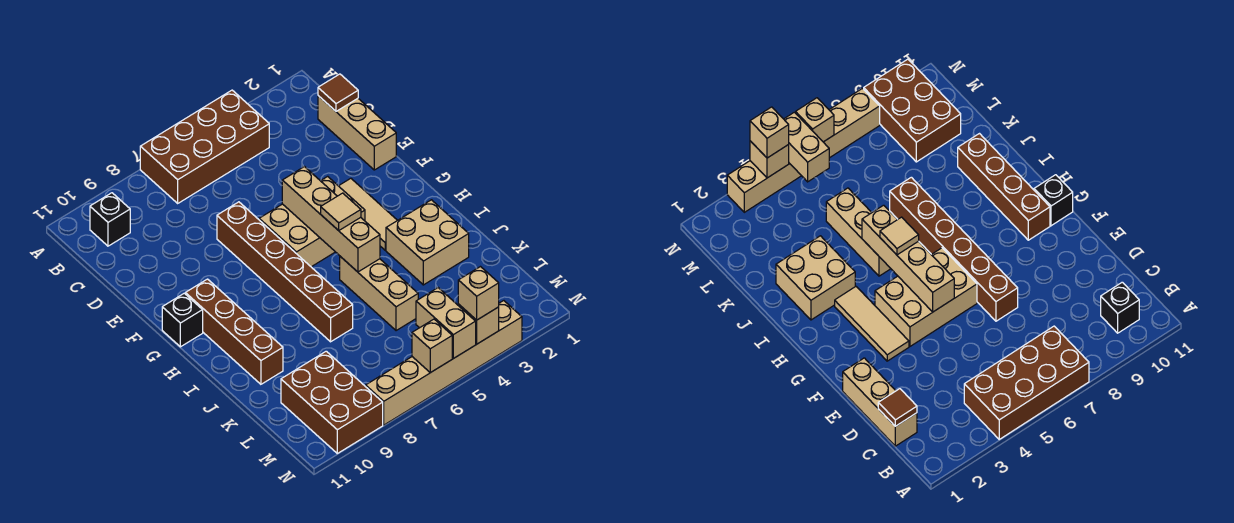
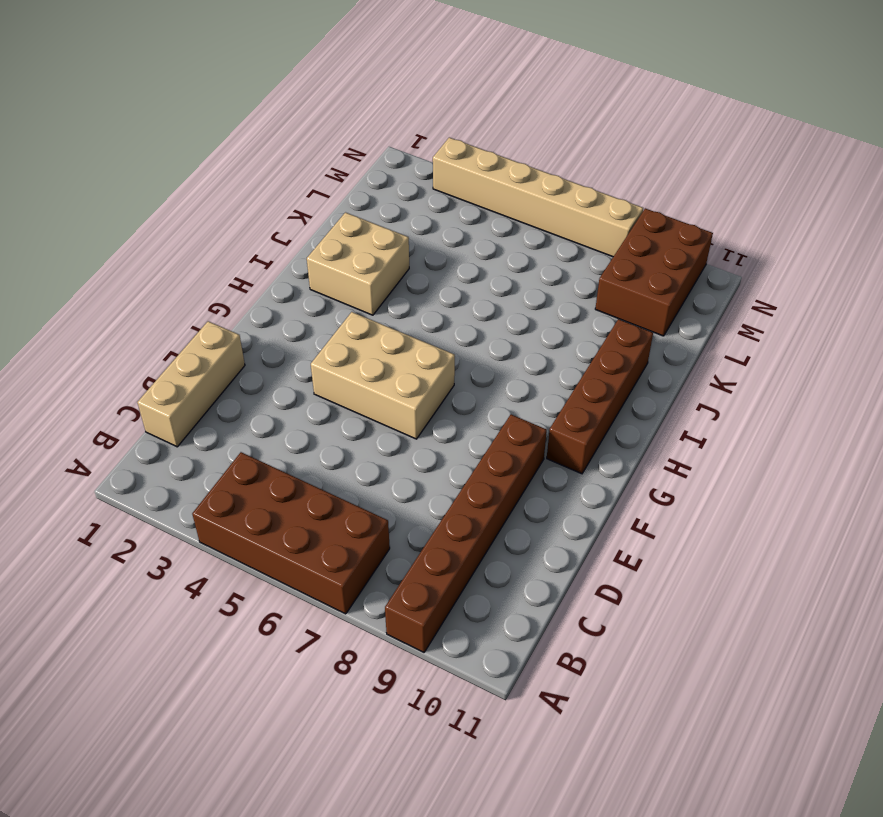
brown brick A9:F9 level 1 -> brown brick E7:J7 level 1
none -> black brick B10 level 1
none -> tan tile F3:H3 level 1
none -> black brick G11 level 1

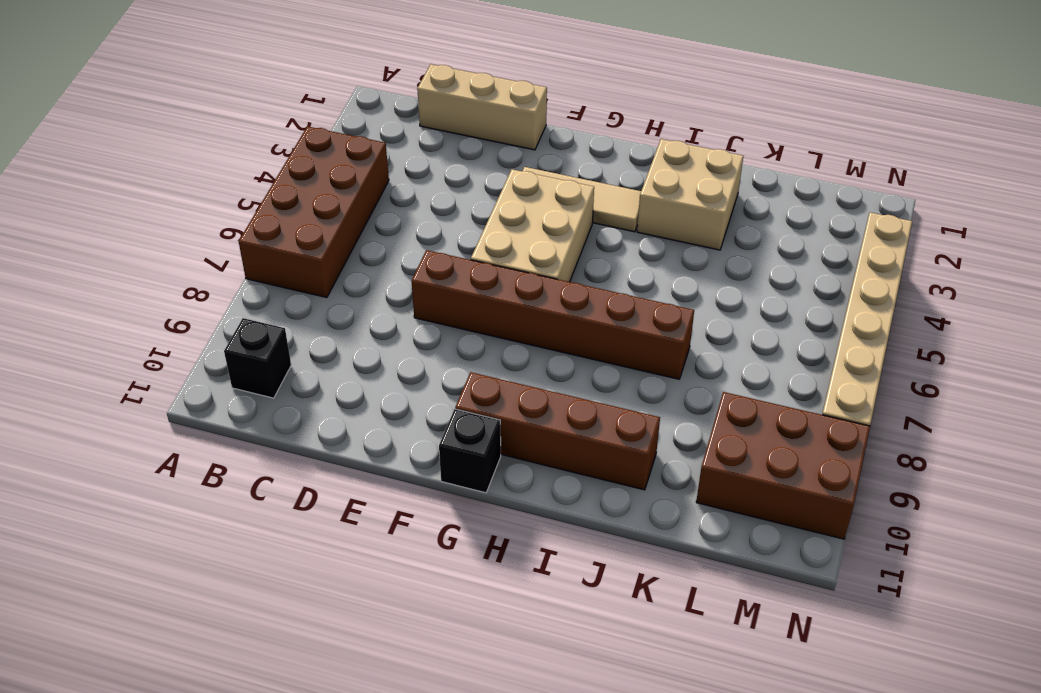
none -> tan brick I5:K5 level 1
none -> brown tile C1 level 2
none -> tan brick F5:I5 level 2

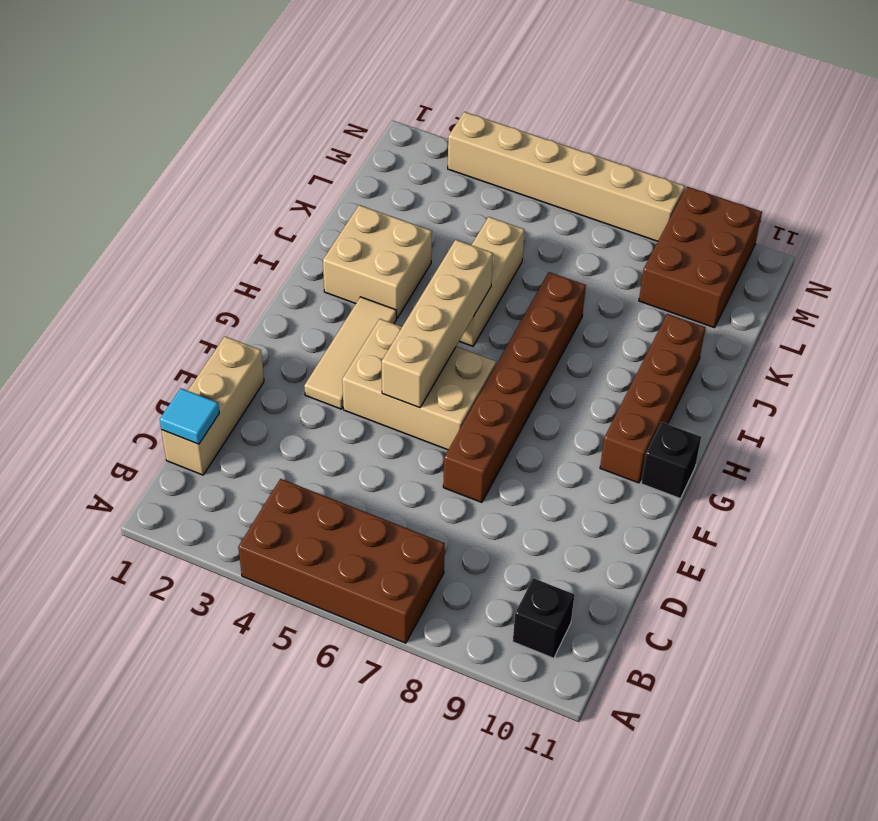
cyan tile C1 level 2 -> brown tile C1 level 2
none -> tan brick M5:N5 level 2
none -> tan brick N4 level 2
none -> tan brick N6 level 2

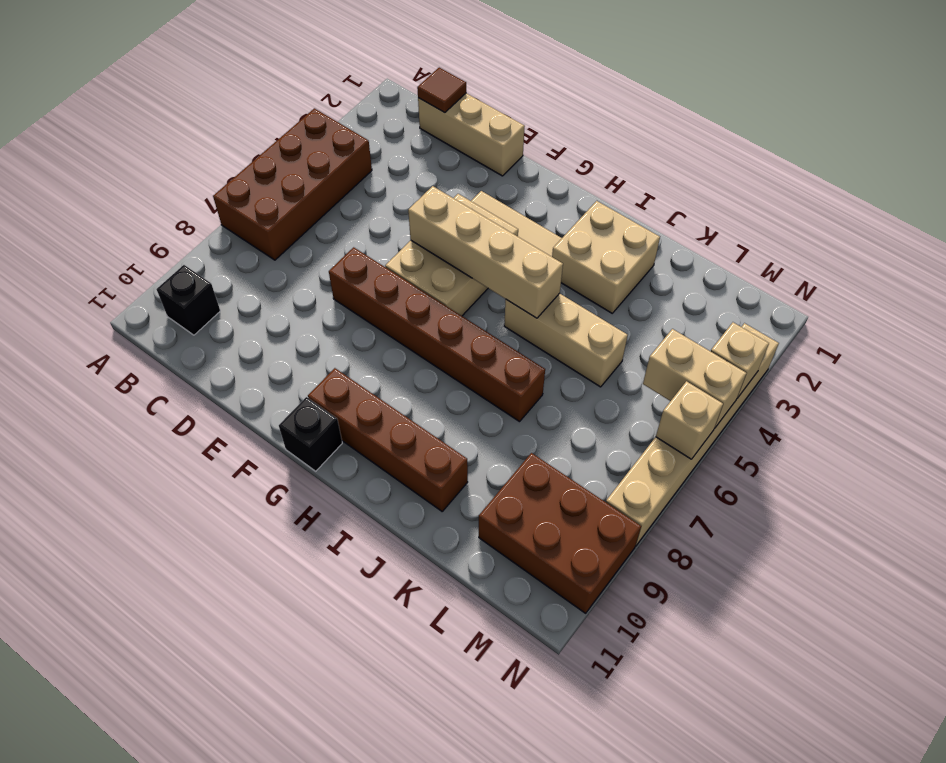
none -> tan tile H5 level 3
none -> tan brick N4 level 3

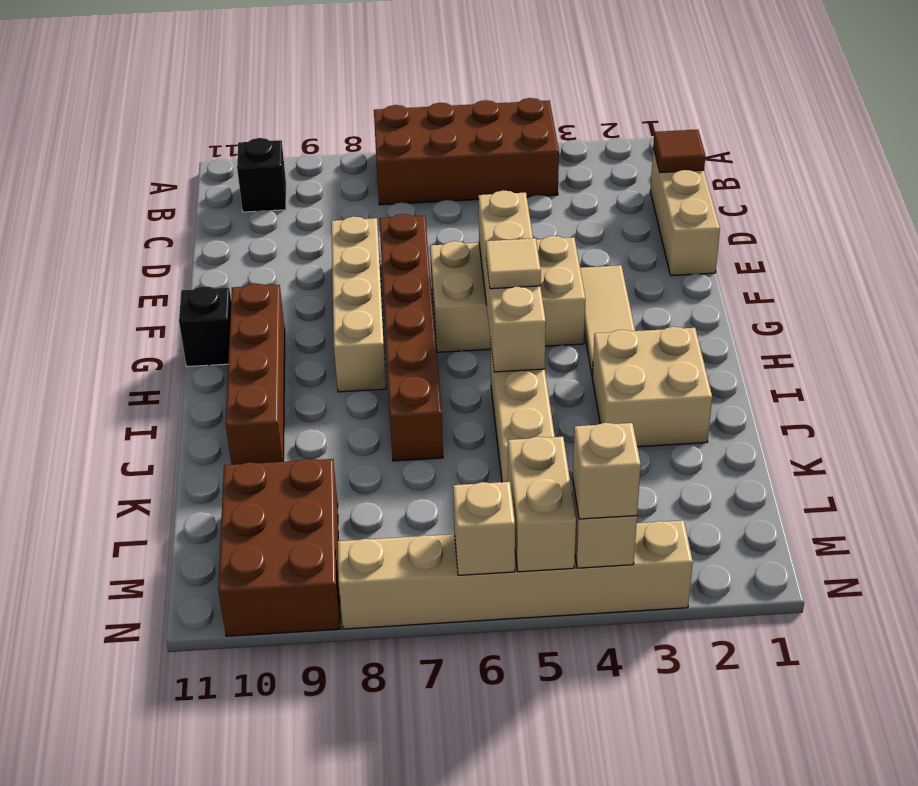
tan brick E8:H8 level 1 -> none

